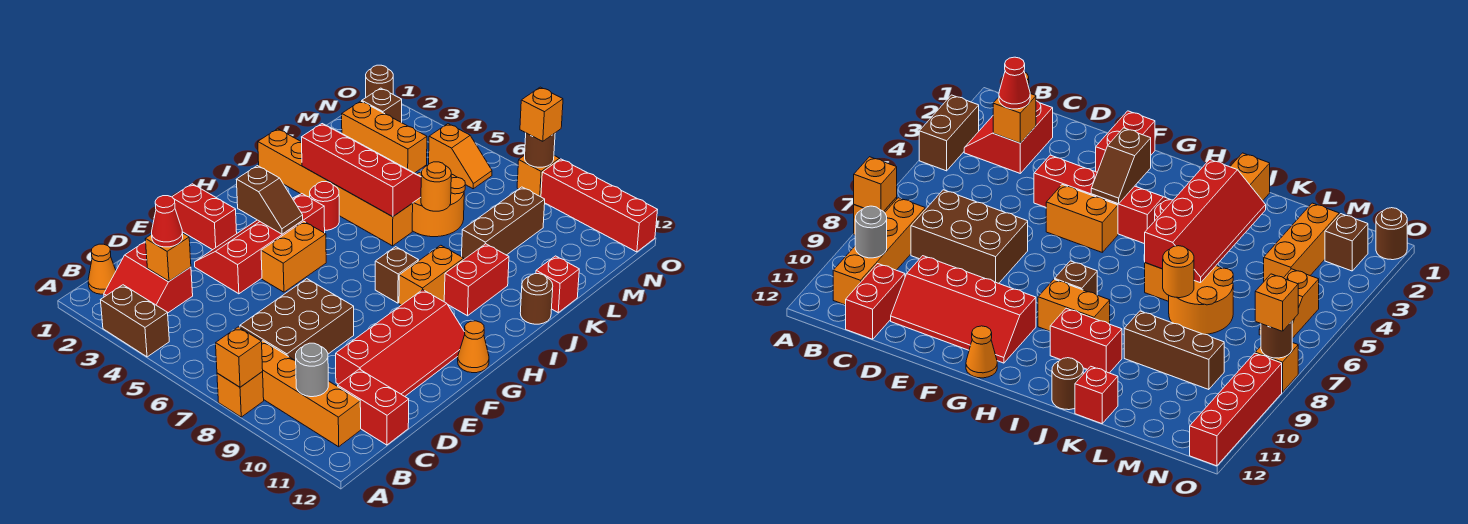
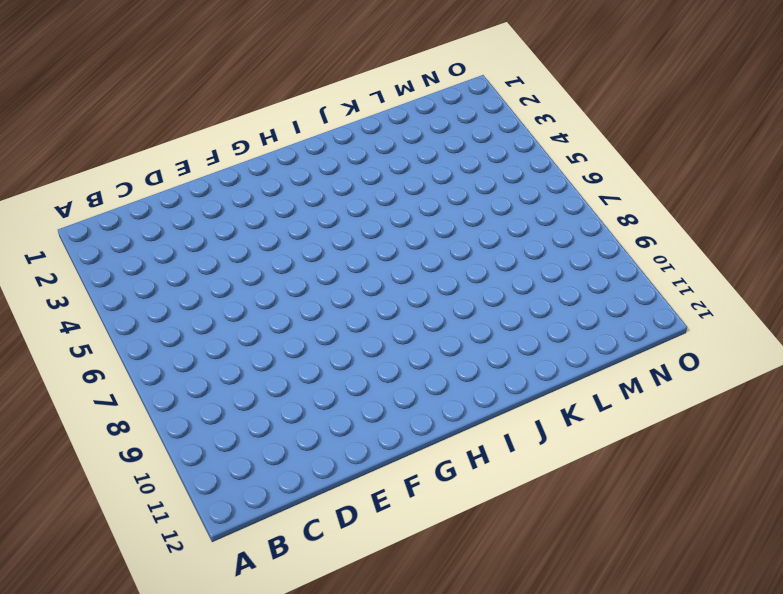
none -> brown brick A3:A4 level 1
none -> orange brick A8 level 1
none -> orange cone B1 level 1
none -> red slope B2:C3 level 1 top C

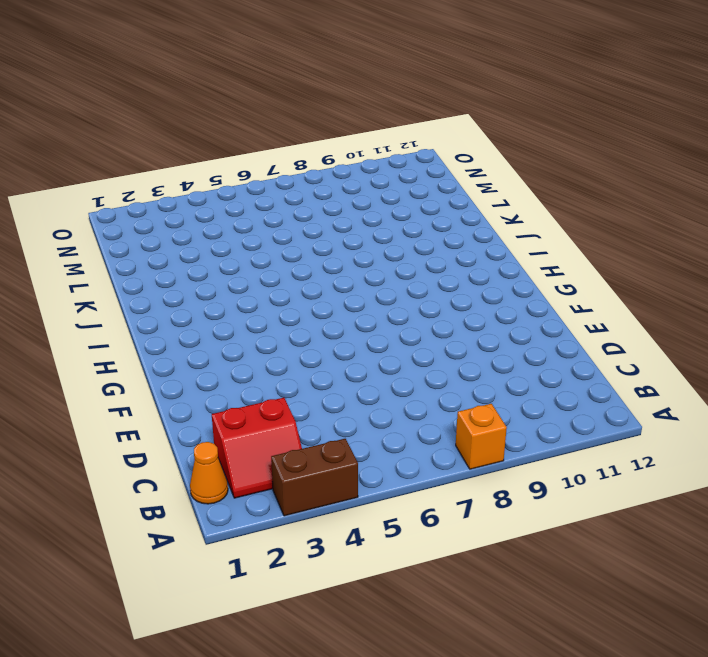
none -> orange brick B8:B11 level 1
none -> brown brick C7:E8 level 1
none -> red brick C11:C12 level 1
none -> red slope D10:G11 level 1 top 10

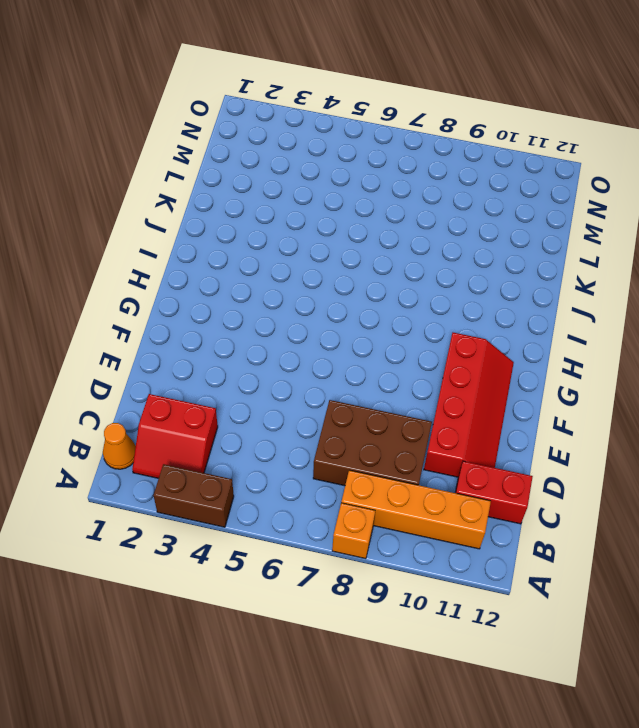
brown brick C7:D9 level 1 -> brown brick C7:E8 level 1
none -> red slope E3:H4 level 1 top 4
none -> red brick F1:F2 level 1
none -> orange brick F5:G5 level 1
none -> orange cone G12 level 1

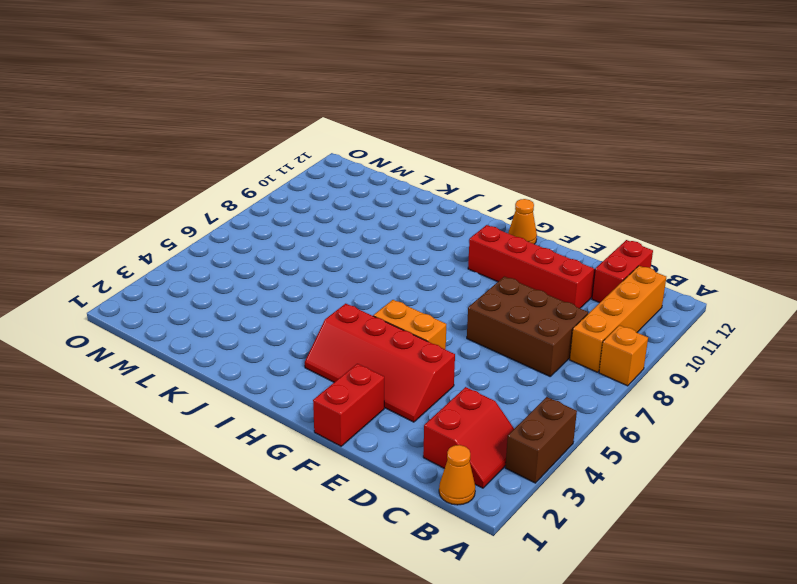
none -> brown brick H8 level 1
none -> orange brick H9:I9 level 1
none -> red round brick I4 level 1
none -> red brick I10:J10 level 1

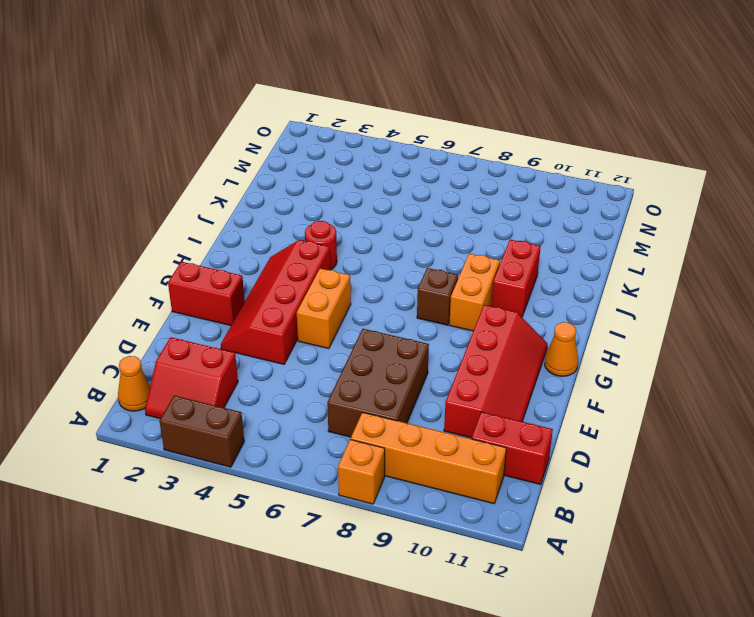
none -> orange brick J1:J6 level 1
none -> brown round brick J12 level 1
none -> orange round brick K6:L7 level 1
none -> brown brick K9:M9 level 1

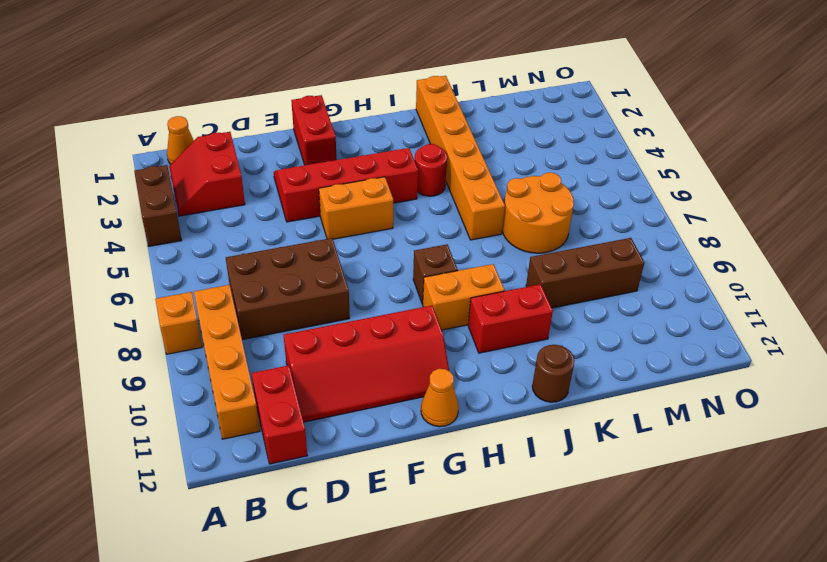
none -> red brick K12 level 1
none -> orange brick M2:M4 level 1
none -> brown brick N2 level 1
none -> orange slope N5:N6 level 1 top 5

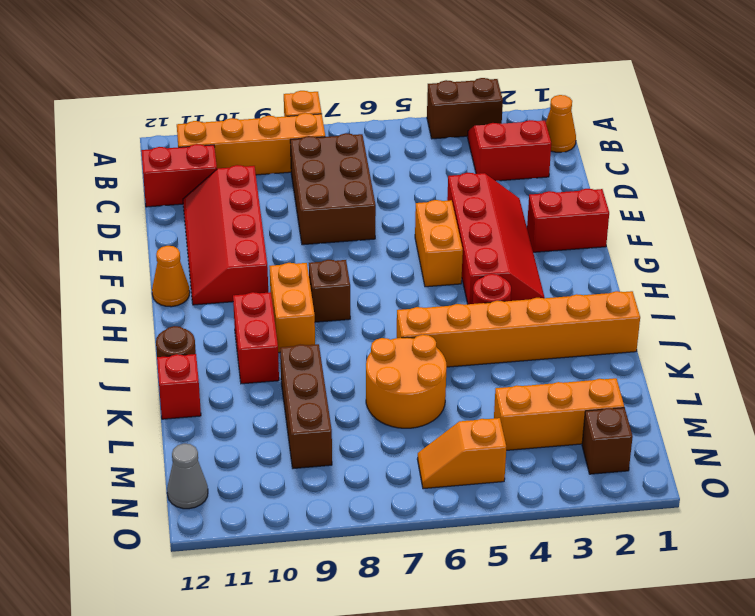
grey cone N12 level 1 -> none
none -> brown round brick O1 level 1
none -> orange brick O8 level 1
none -> red brick O9:O12 level 1
none -> orange brick A8 level 2

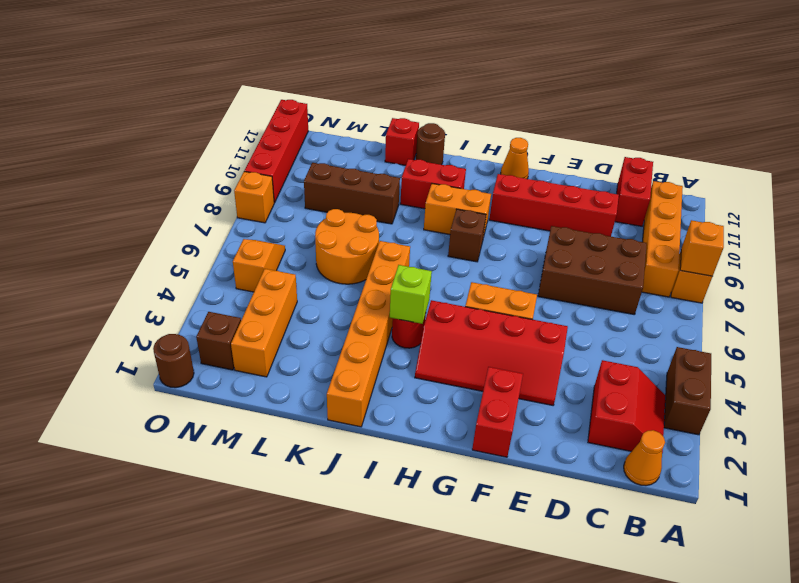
lime brick I4 level 2 -> none
none -> grey round brick B10 level 2
none -> orange brick C3 level 2
none -> brown slope G3:G4 level 2 top 3
none -> red slope J3:K6 level 2 top J

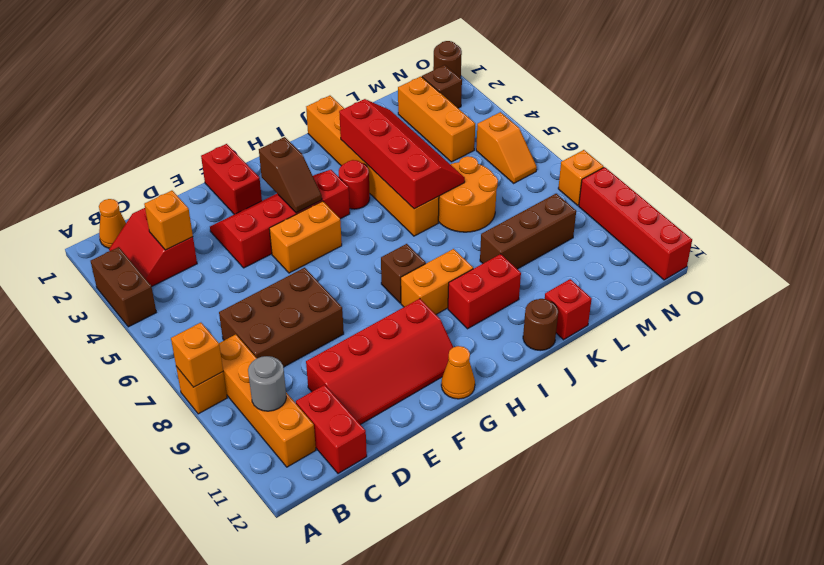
none -> orange round brick K7 level 2
none -> brown round brick O8 level 2
none -> red cone C3 level 3
none -> orange brick O8 level 3

